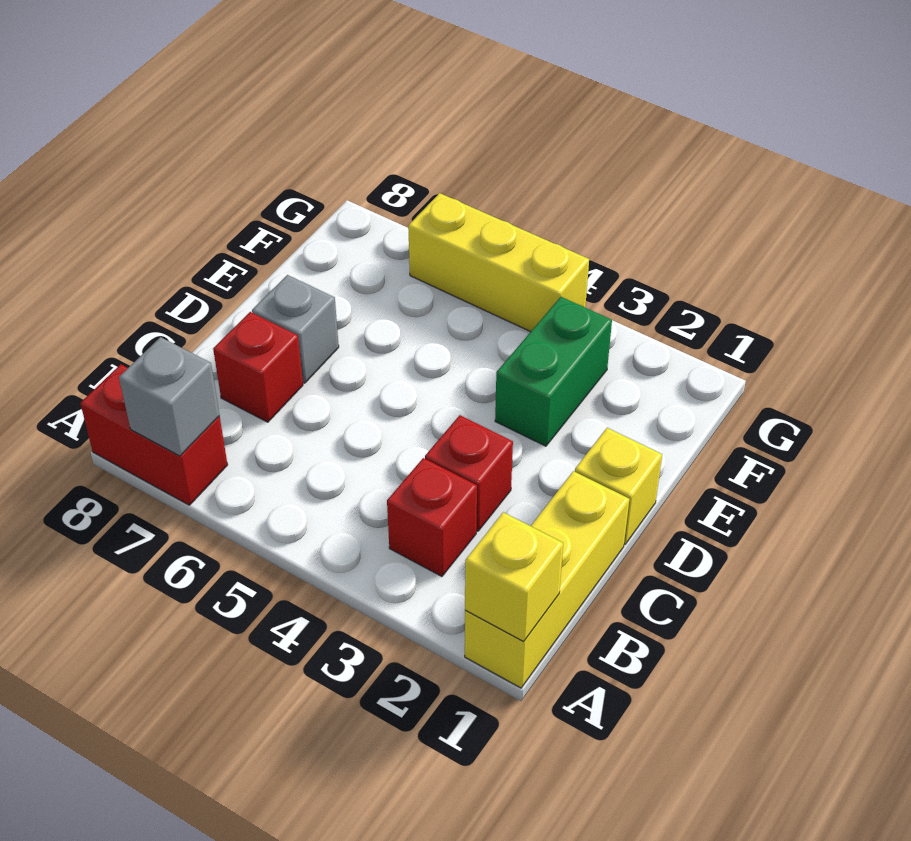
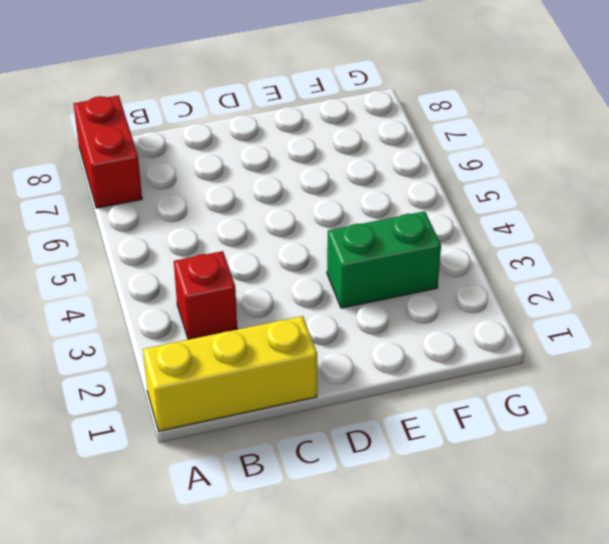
none -> red brick C3 level 1
none -> red brick C7 level 1

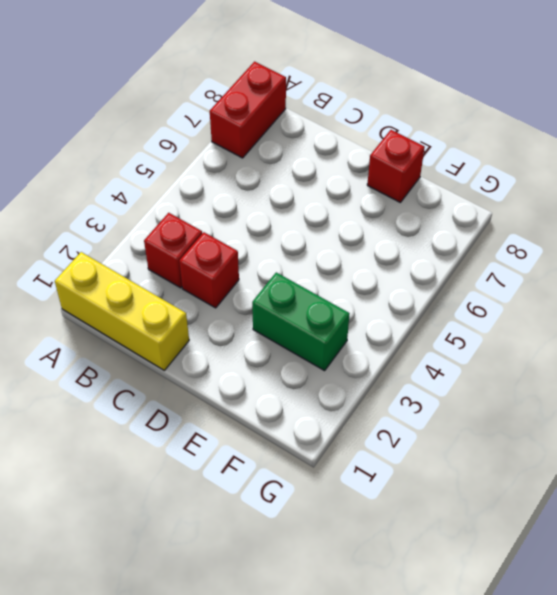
red brick E8 level 1 -> red brick C7 level 1
none -> yellow brick D1 level 1
none -> grey brick D7 level 1

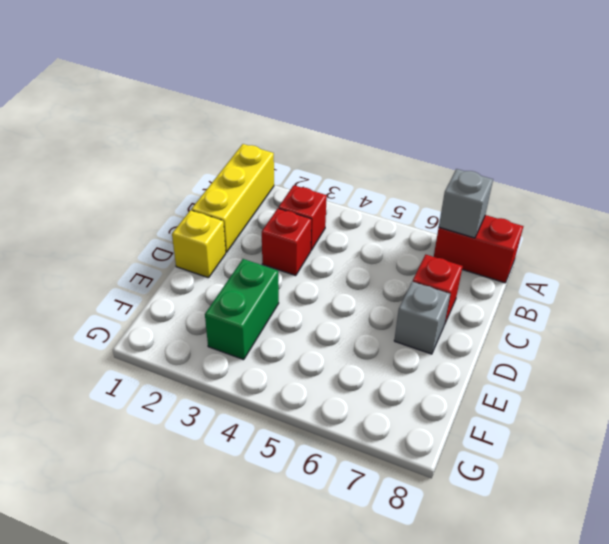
none -> yellow brick G4:G6 level 1
none -> yellow brick A1 level 2

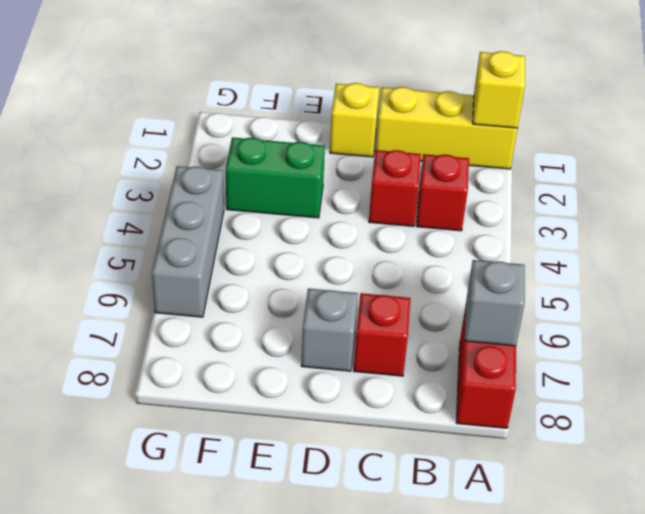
grey brick G4:G6 level 1 -> yellow brick G4:G6 level 1

